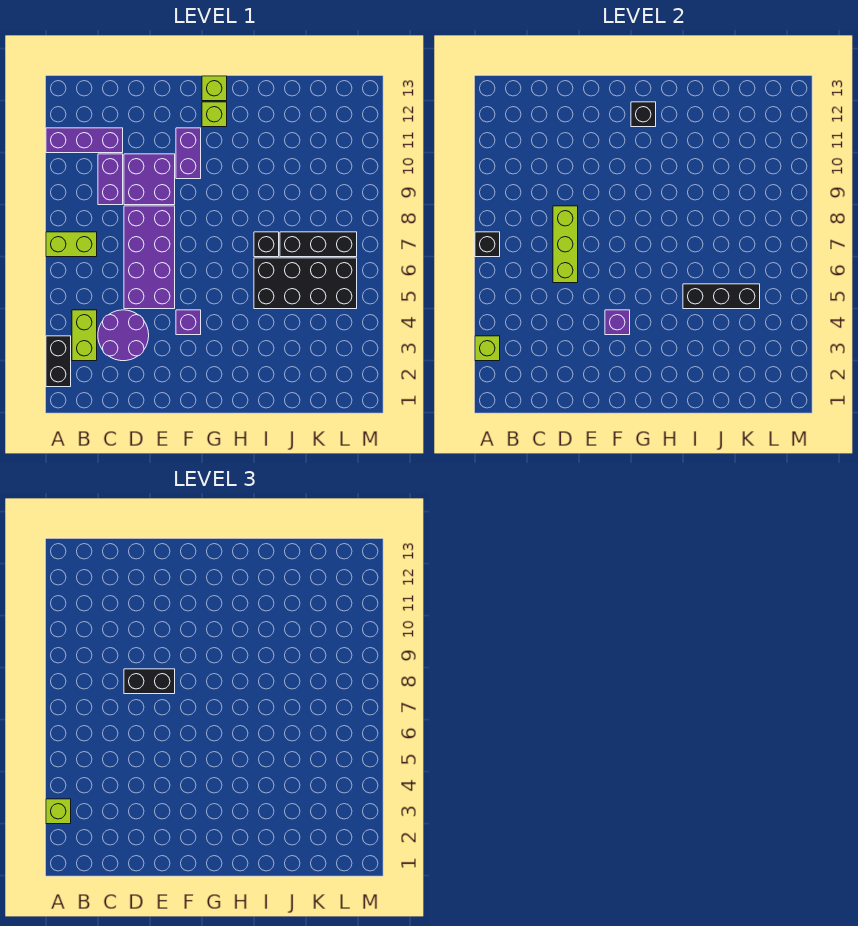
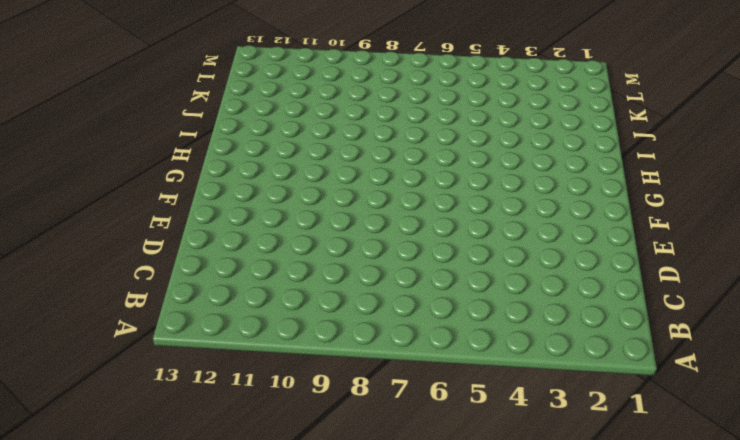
none -> black brick A2:A3 level 1
none -> lime brick A7:B7 level 1
none -> purple brick A11:C11 level 1

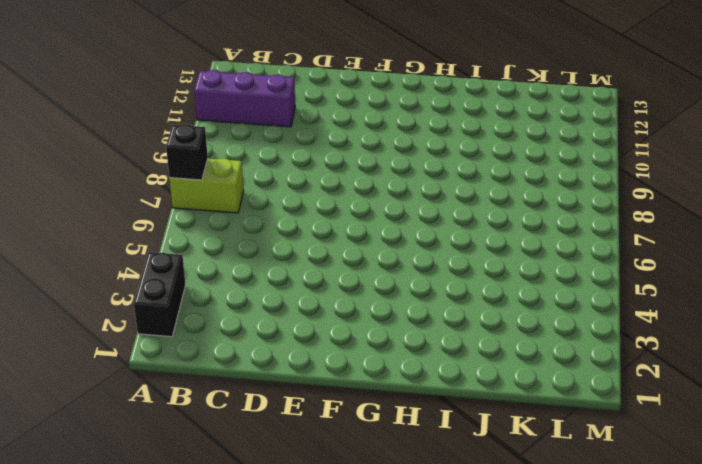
none -> lime brick B3:B4 level 1
none -> purple round brick C3:D4 level 1
none -> purple brick C9:C10 level 1

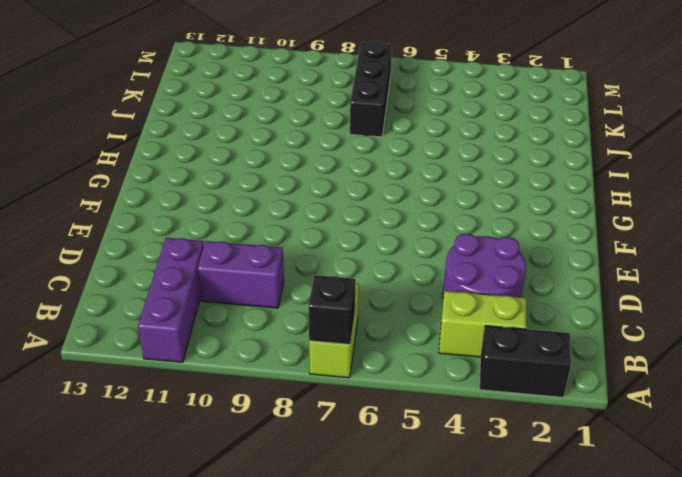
none -> purple brick D5:E8 level 1
none -> purple brick D9:E10 level 1
none -> purple brick F4 level 1

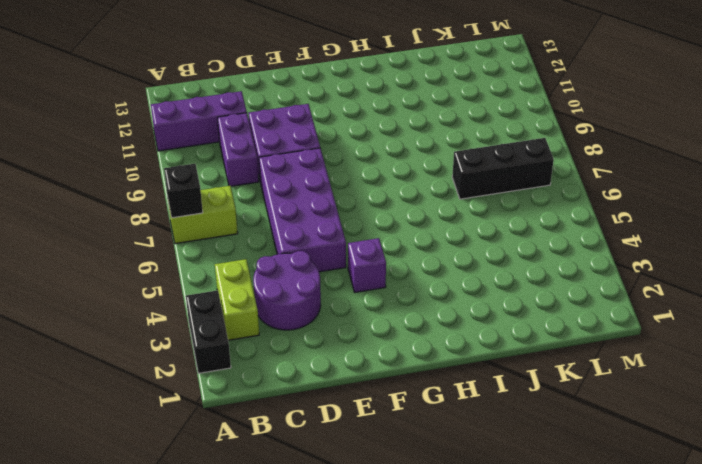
none -> purple brick F10:F11 level 1
none -> lime brick G12 level 1
none -> lime brick G13 level 1

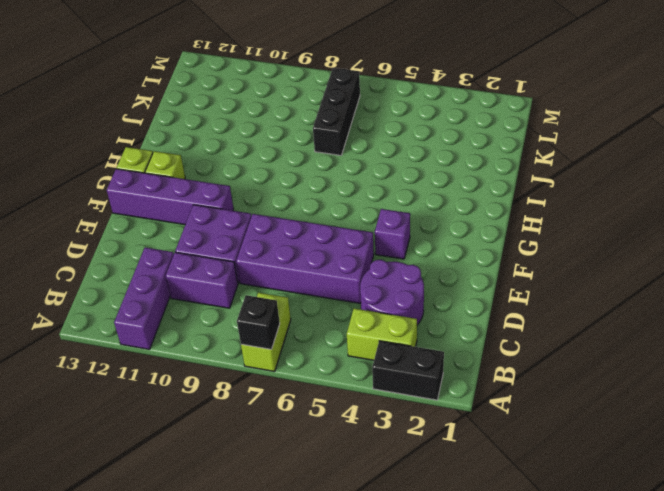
purple brick F10:F13 level 1 -> purple brick F10:F11 level 1
none -> black brick I5:L6 level 1
none -> black brick I7 level 1
none -> lime brick A3 level 2

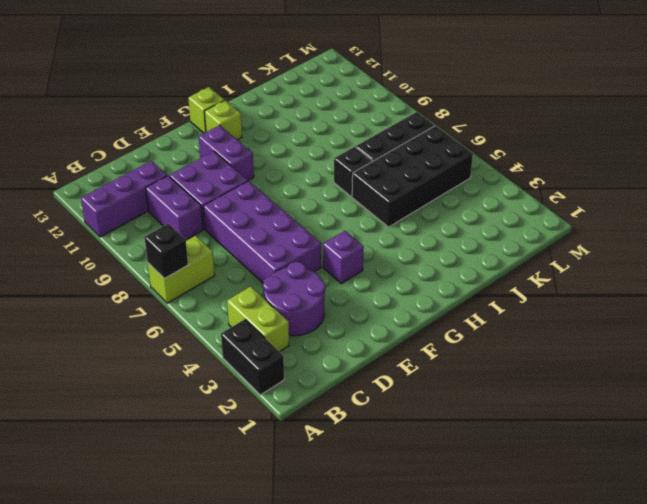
none -> lime brick A3 level 2
none -> lime brick D6:D8 level 2
none -> purple brick F4 level 2

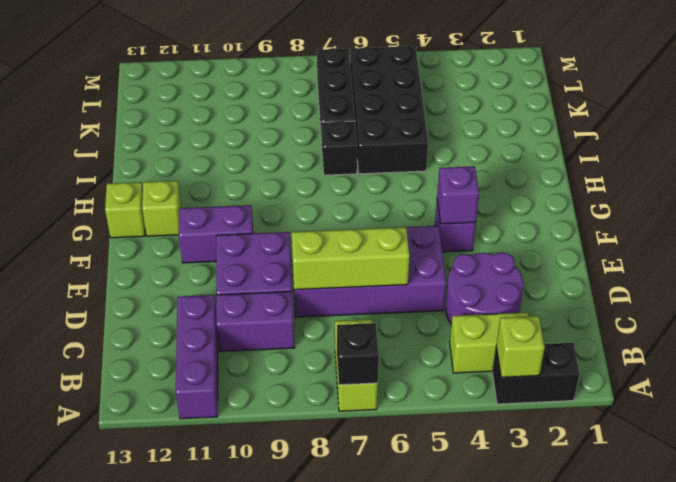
none -> black brick G12 level 2
none -> black brick I5:K5 level 2
none -> lime brick A3 level 3

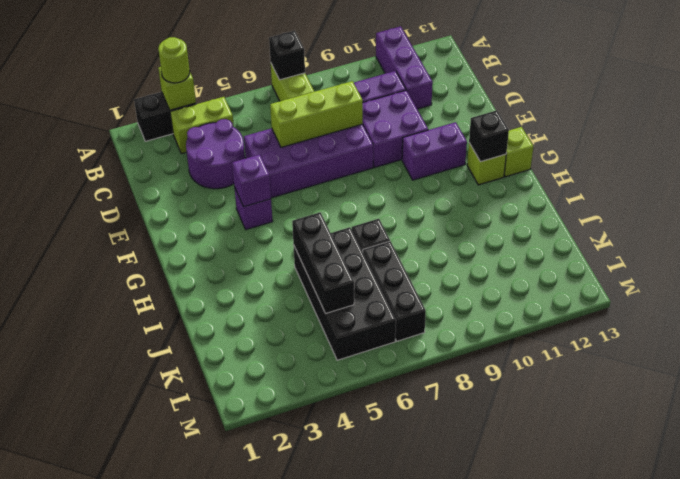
lime round brick A3 level 3 -> lime brick A3 level 3
none -> black brick D8:E8 level 3

